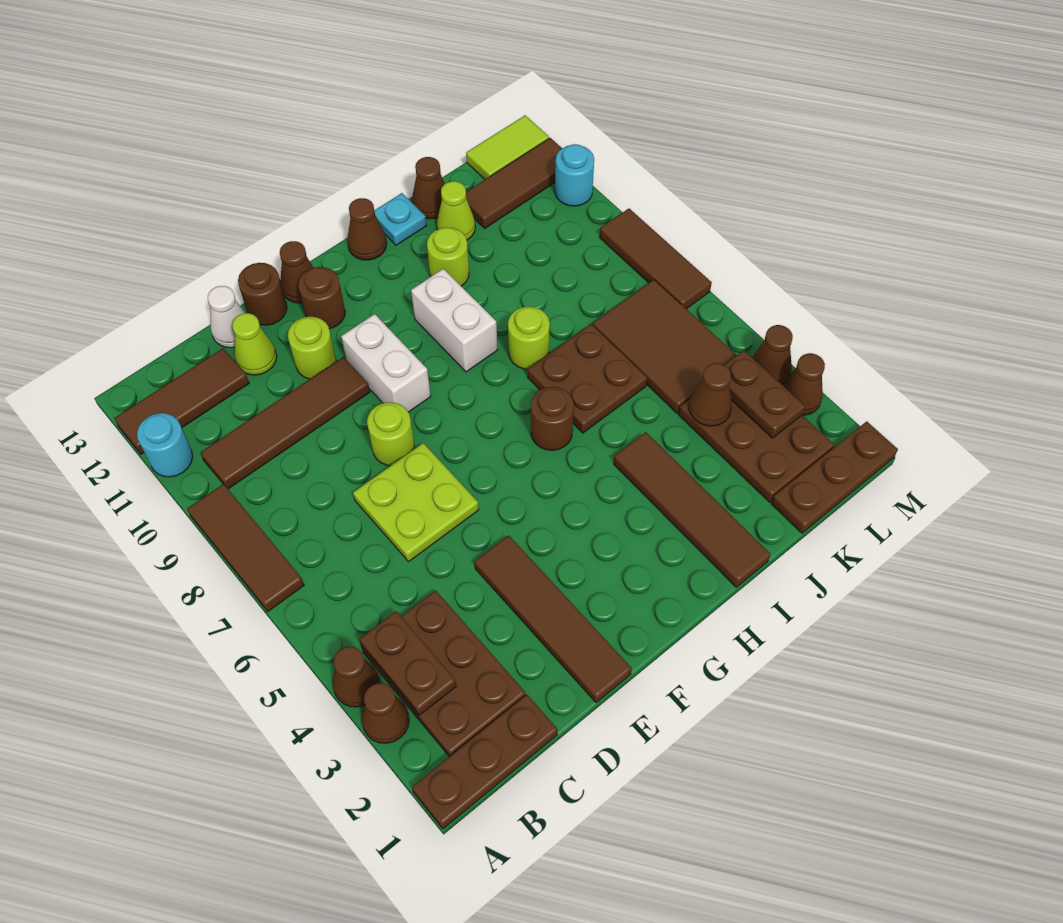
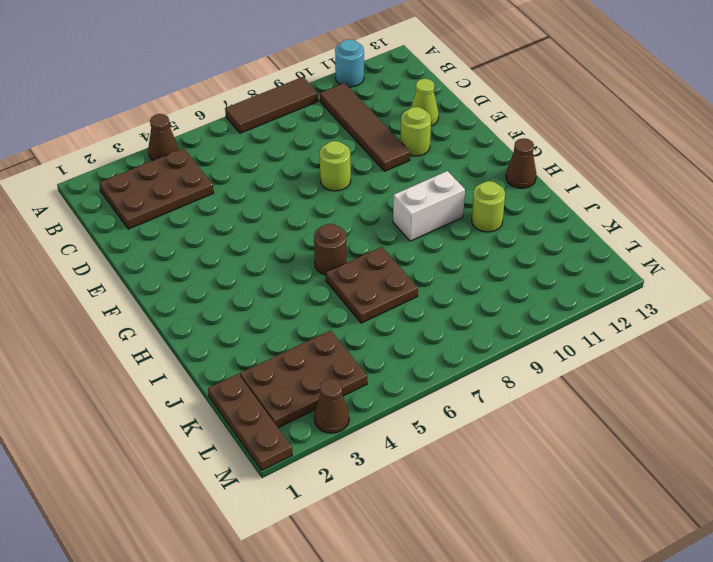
none -> brown plate A1:C1 level 1
none -> brown cone A3 level 1
none -> brown tile A12:C12 level 1
none -> lime plate D6:E7 level 1

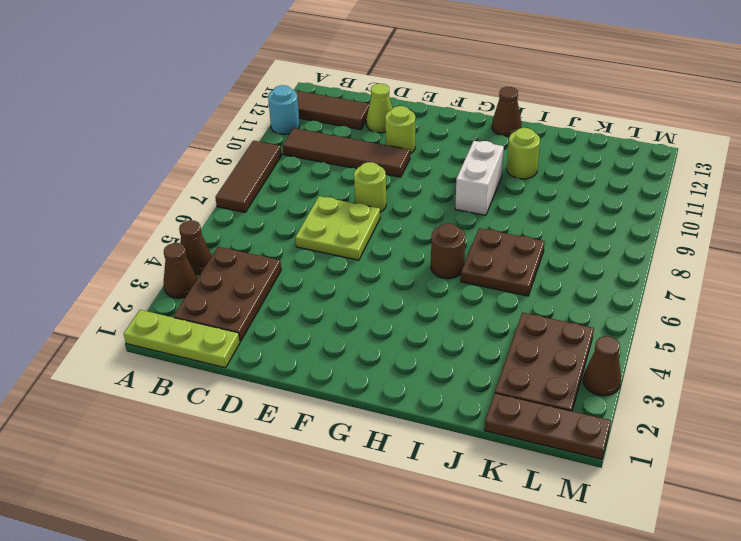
lime plate A1:C1 level 1 -> brown plate A1:C1 level 1
none -> white cone D13 level 1
none -> brown tile E1:E4 level 1
none -> brown round brick E13 level 1
none -> white brick F9:F10 level 1

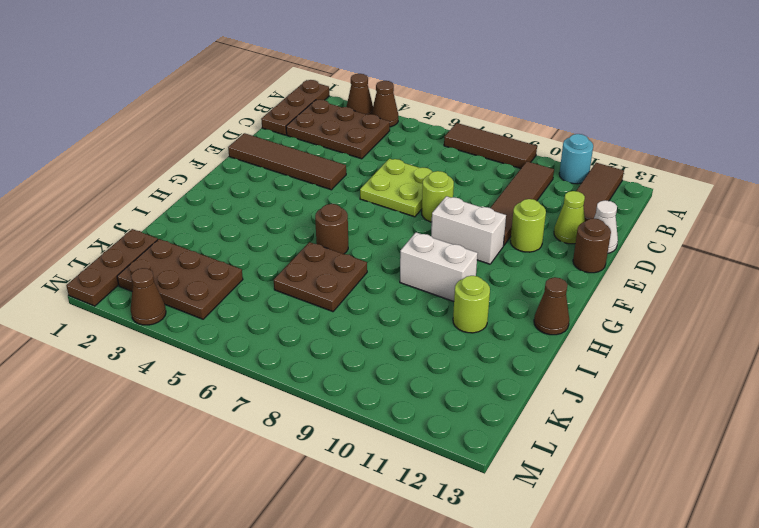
none -> brown round brick F12 level 1
none -> brown cone F13 level 1
none -> brown tile I1:I4 level 1
none -> lime round brick I8 level 1

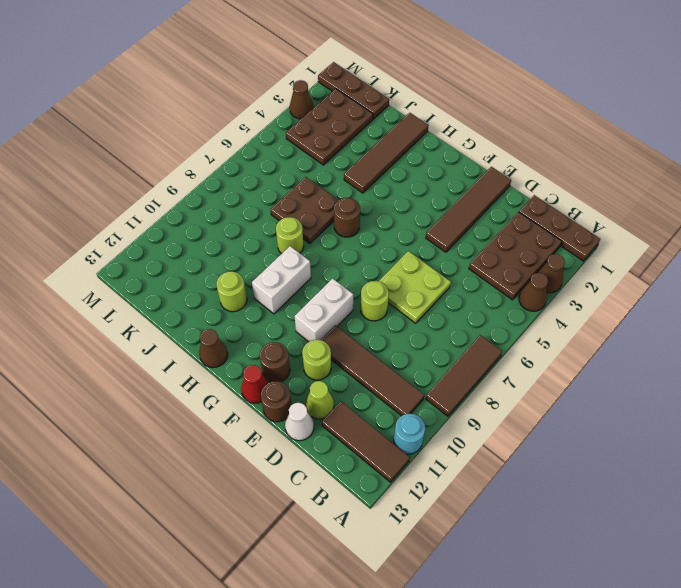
red cone F13 level 1 -> brown cone F13 level 1
none -> cyan plate I13 level 1
none -> lime cone J12 level 1
none -> brown cone J13 level 1
none -> brown tile K5:L7 level 1

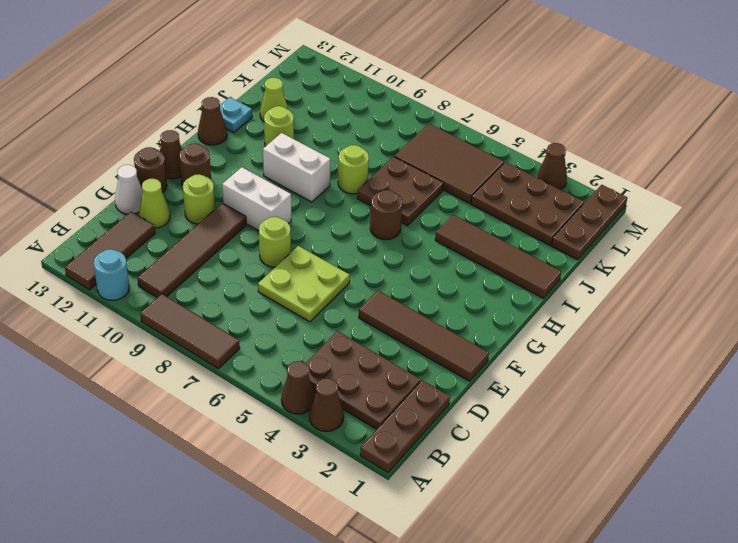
none -> brown cone J13 level 1
none -> brown tile K12:M12 level 1
none -> lime tile L13:M13 level 1
none -> brown cone M4 level 1

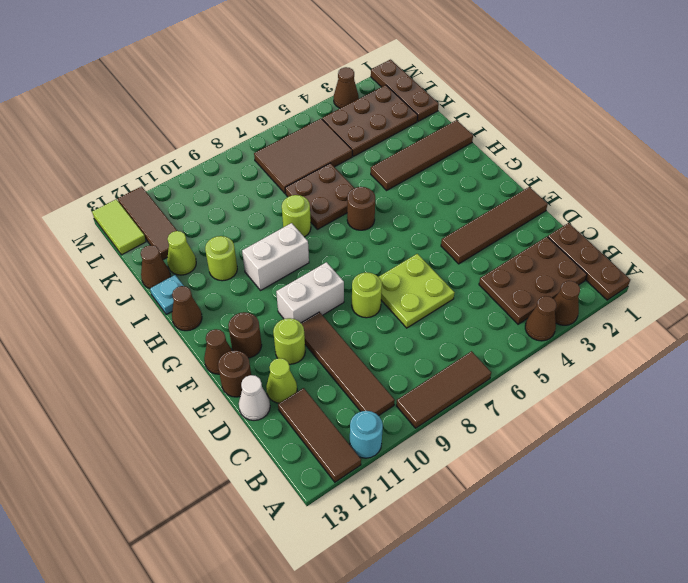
none -> brown cone M4 level 1
none -> brown tile M7:M9 level 1
none -> cyan round brick M11 level 1
none -> brown plate B3:B4 level 2

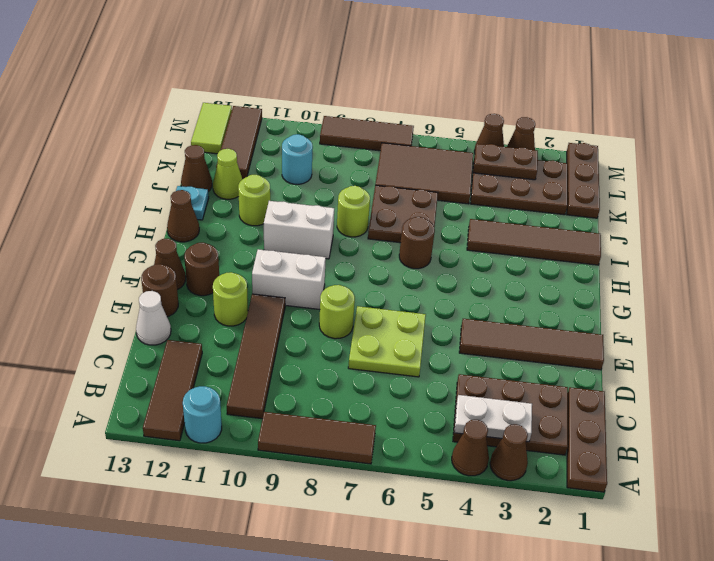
white plate B3:B4 level 2 -> brown plate B3:B4 level 2
cyan round brick K10 level 1 -> cyan round brick M11 level 1
none -> lime cone D12 level 1
none -> brown cone K4 level 2

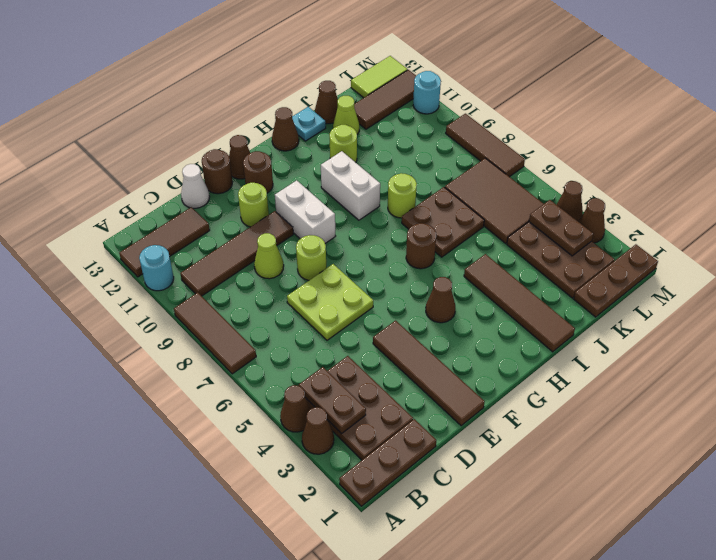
lime cone D9 level 1 -> lime cone D12 level 1
brown cone G4 level 1 -> brown cone K4 level 2

